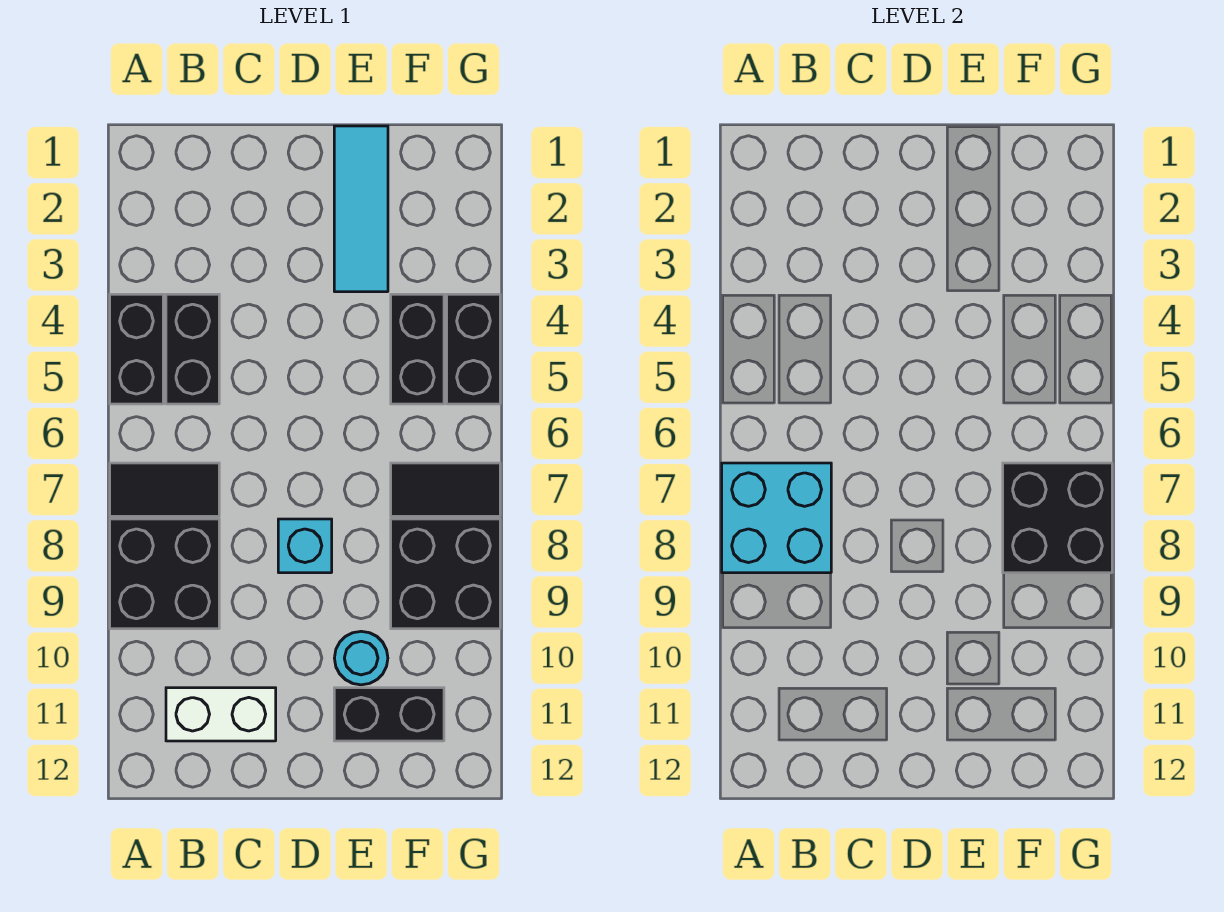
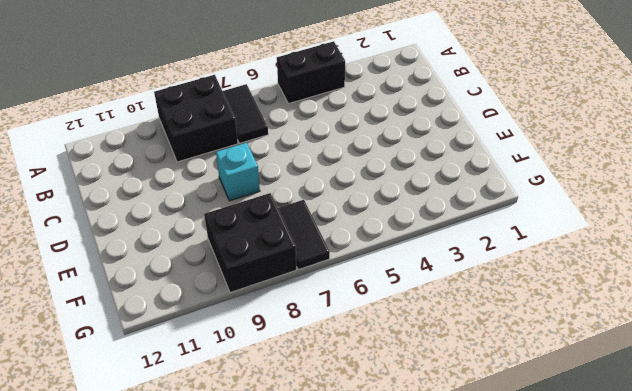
none -> black brick B4:B5 level 1
none -> white brick B11:C11 level 1
none -> cyan tile E1:E3 level 1

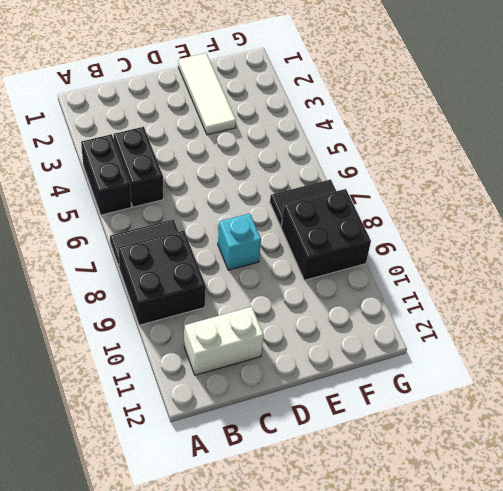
white tile E1:E3 level 1 -> cyan tile E1:E3 level 1
none -> cyan round brick E10 level 1
none -> black brick E11:F11 level 1
none -> black brick F4:F5 level 1

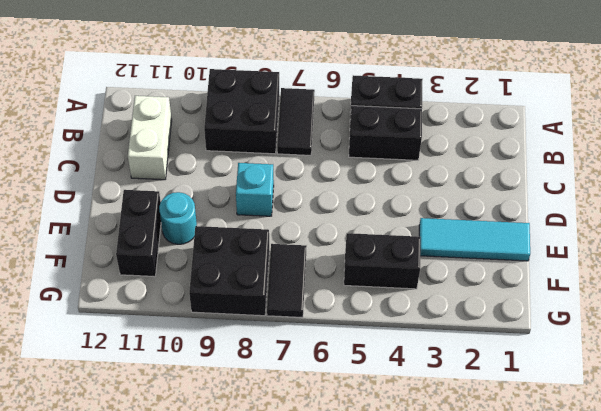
none -> black brick G4:G5 level 1
none -> cyan brick A7:B8 level 2
none -> black brick F7:G8 level 2

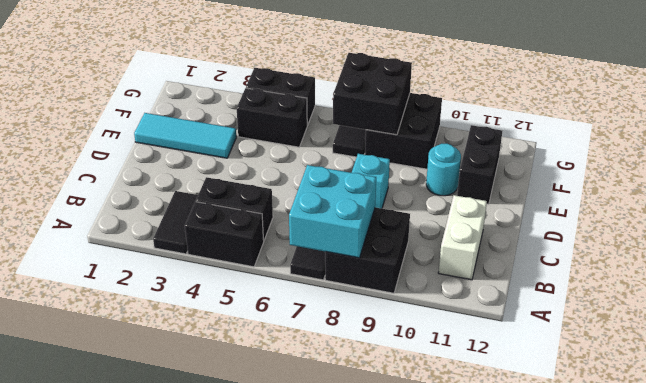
black tile A3:B3 level 1 -> none

